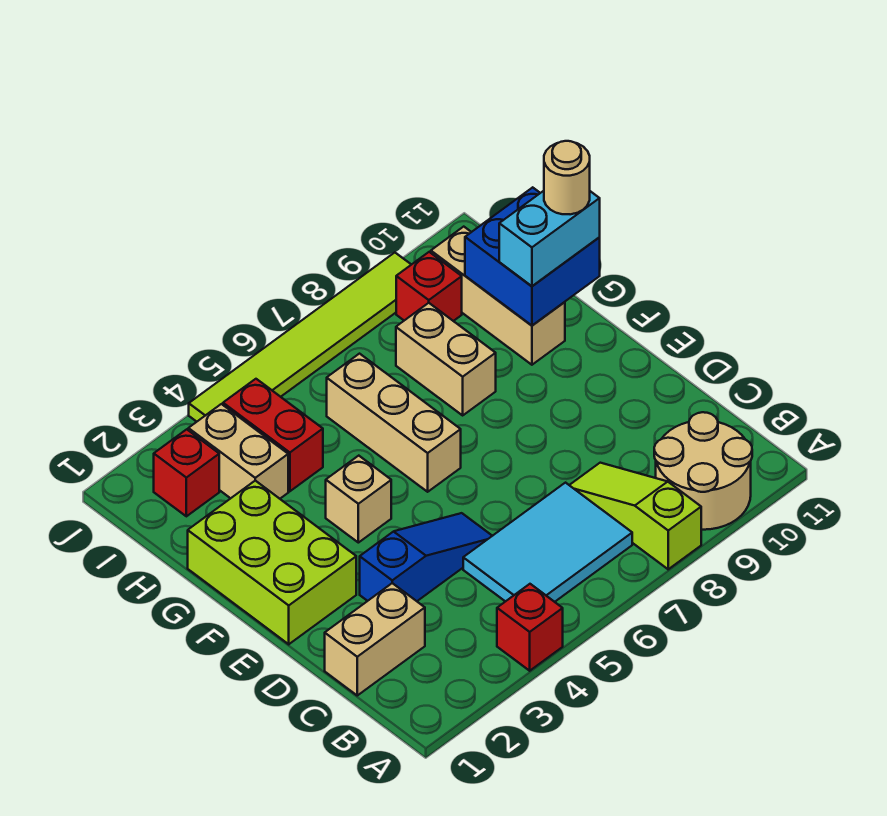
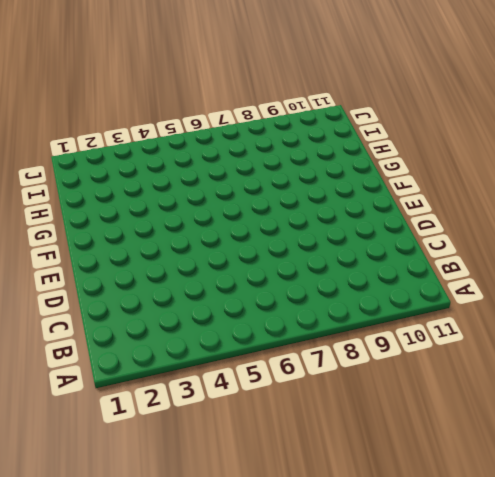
none -> red brick A4 level 1
none -> lime slope A8:C8 level 1 top A
none -> tan round brick A9:B10 level 1

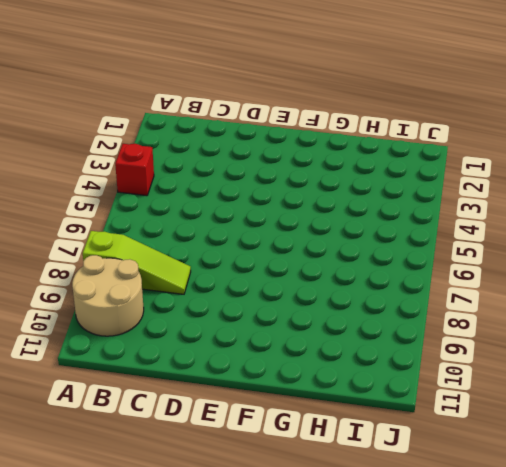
none -> cyan tile B5:C7 level 1
none -> tan brick C1:C2 level 1
none -> blue slope D3:D5 level 1 top 3

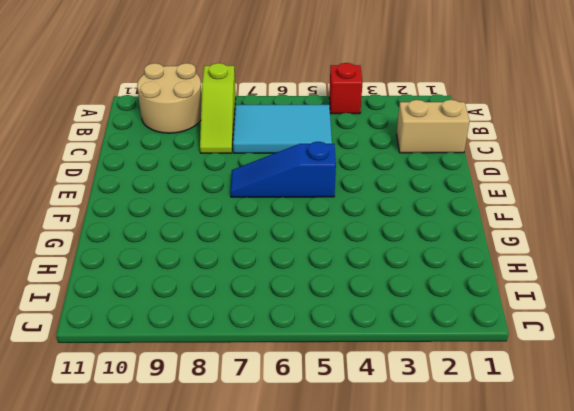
blue slope E5:E7 level 1 top 5 -> blue slope D3:D5 level 1 top 3
none -> lime brick E1:G2 level 1
none -> tan brick F4 level 1
none -> tan brick F6:H6 level 1

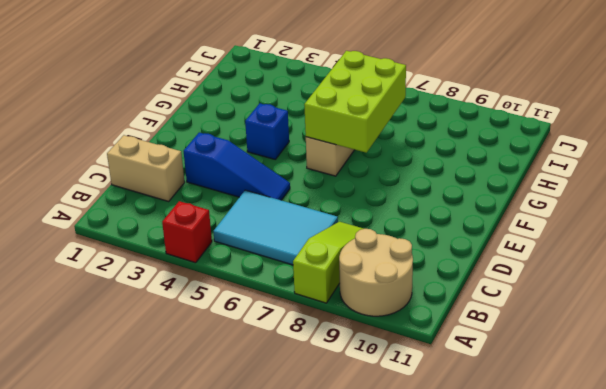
blue brick F4 level 1 -> tan brick F4 level 1
lime brick F6:H7 level 2 -> lime brick E1:G2 level 1
none -> tan brick G8:H8 level 1
none -> tan brick G10:I10 level 1
none -> tan brick H3:I3 level 1

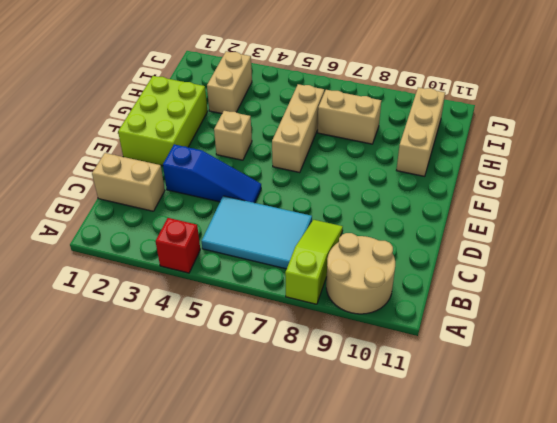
tan brick H7:H8 level 1 -> tan brick G8:H8 level 1
none -> red brick H4:I4 level 1
none -> red brick I2 level 1
none -> red brick I9 level 1

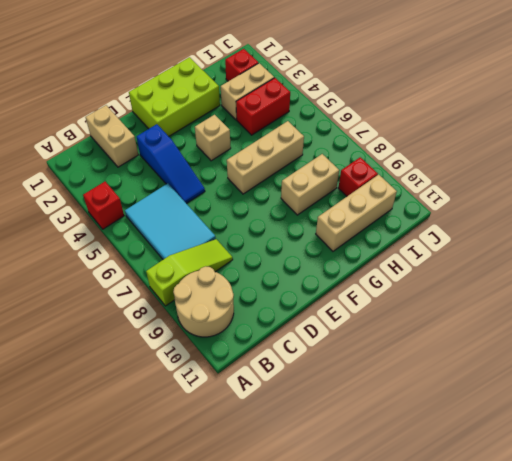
none -> lime tile J4:J9 level 1
none -> blue brick G10:H11 level 2
none -> cyan brick G10:G11 level 3

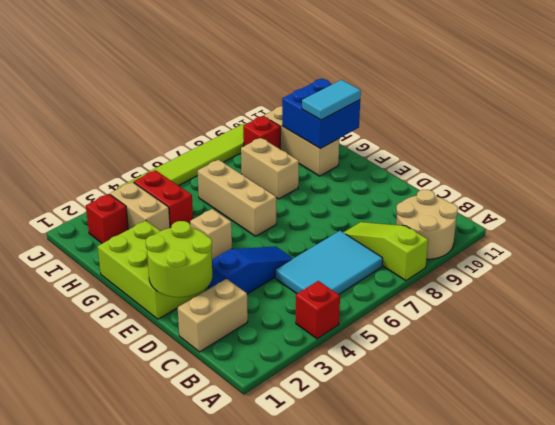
lime round brick D1:E2 level 2 -> none
cyan tile G10:G11 level 3 -> cyan brick G10:G11 level 3
none -> tan round brick G11 level 4

